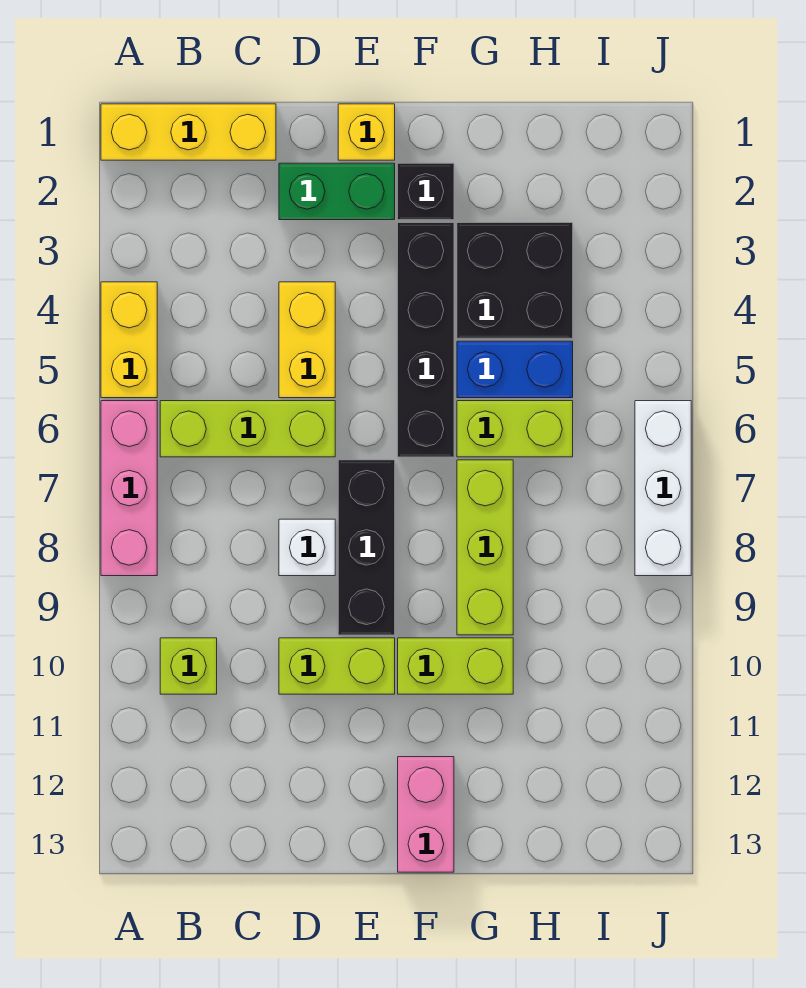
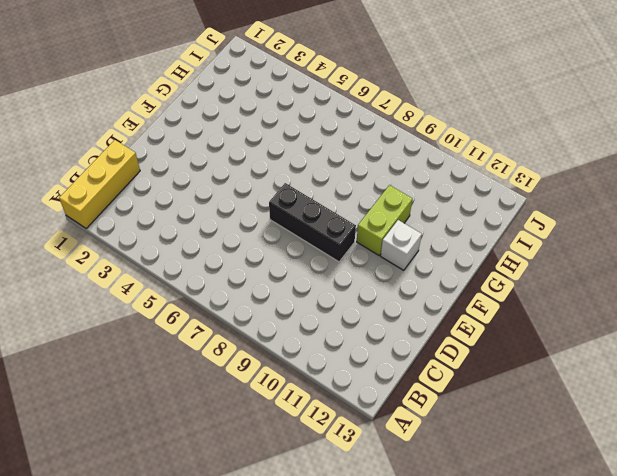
white brick F11 level 1 -> white brick D8 level 1
none -> yellow brick A4:A5 level 1
none -> pink brick A6:A8 level 1
none -> lime brick B6:D6 level 1

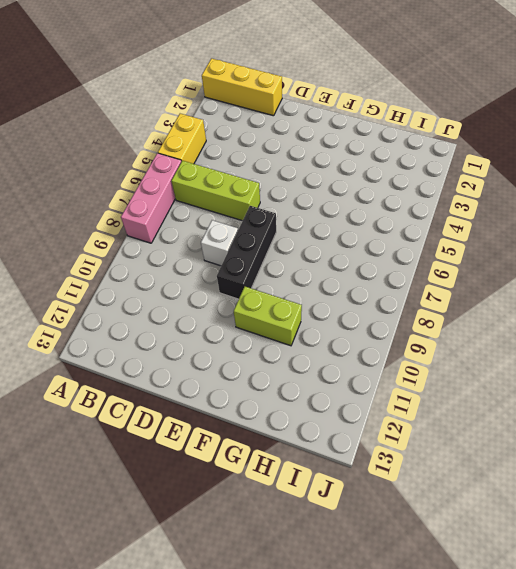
none -> lime brick B10 level 1
none -> green brick D2:E2 level 1
none -> yellow brick D4:D5 level 1

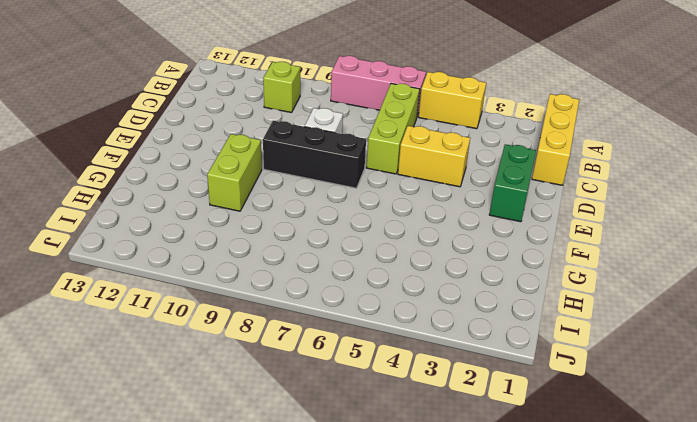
none -> lime brick D10:E10 level 1
none -> yellow brick E1 level 1
none -> black brick F2 level 1

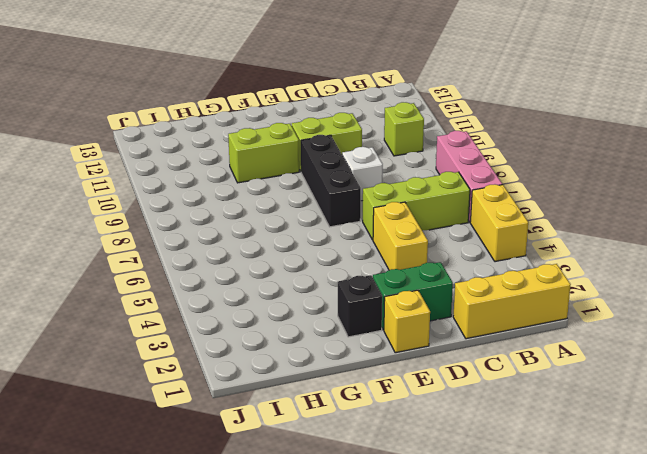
none -> black brick F3:F6 level 1
none -> pink brick F12:F13 level 1
none -> black brick G3:H4 level 1

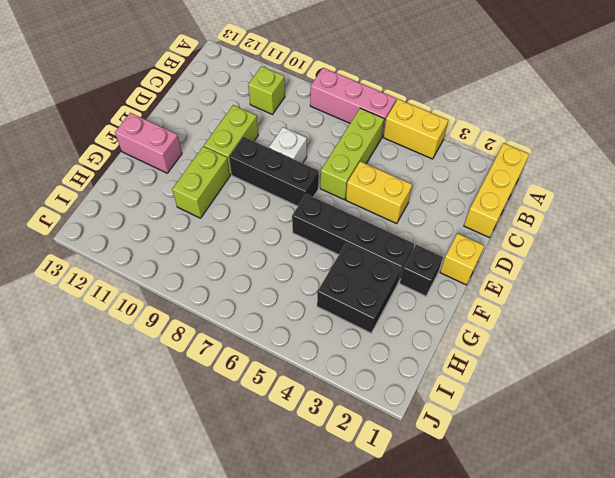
none -> green brick D2:E2 level 1
none -> blue brick G5:H5 level 1
none -> lime brick G6:H6 level 1

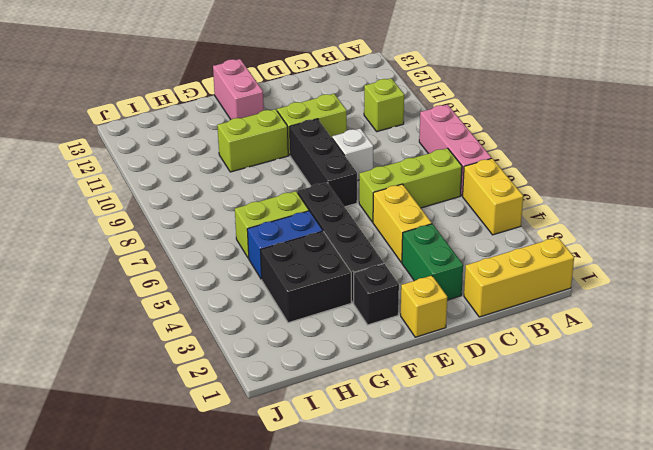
green brick D2:D3 level 1 -> green brick D2:E2 level 1
none -> lime brick G7:G9 level 1
none -> white brick J6:J8 level 1

